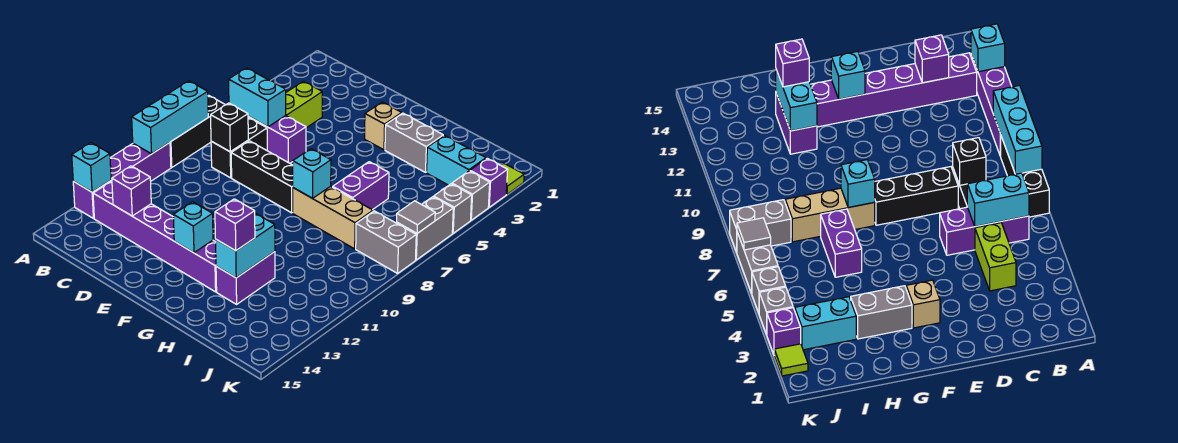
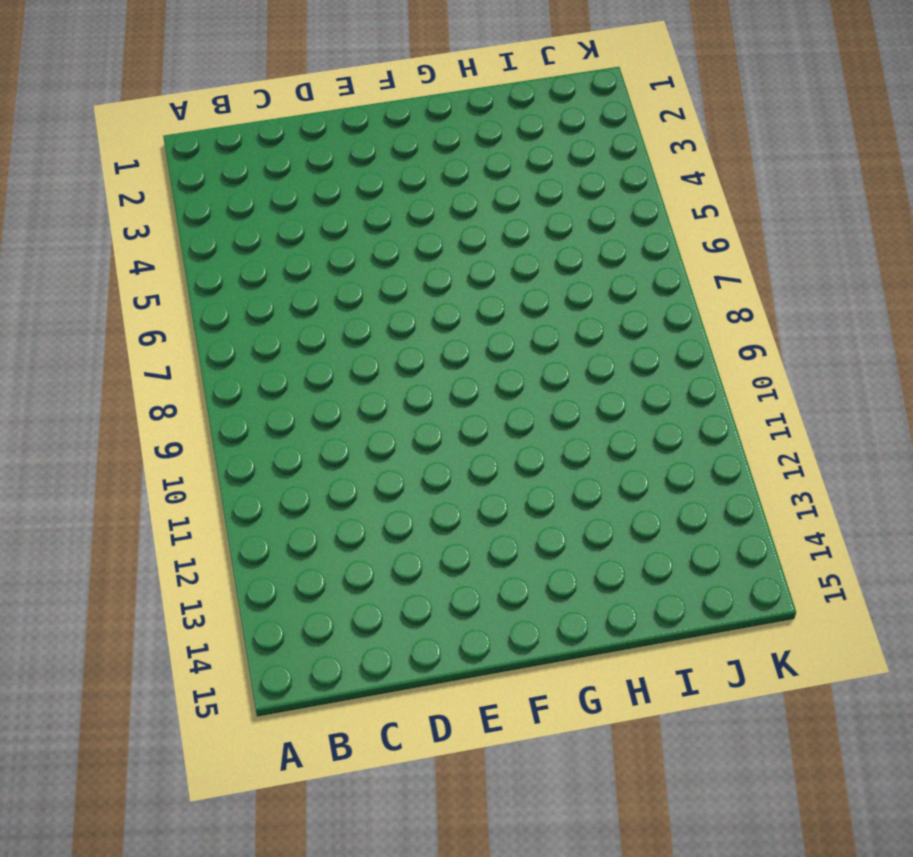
none -> black brick A7:A9 level 1
none -> purple brick A10:A13 level 1
none -> purple brick B6:D6 level 1

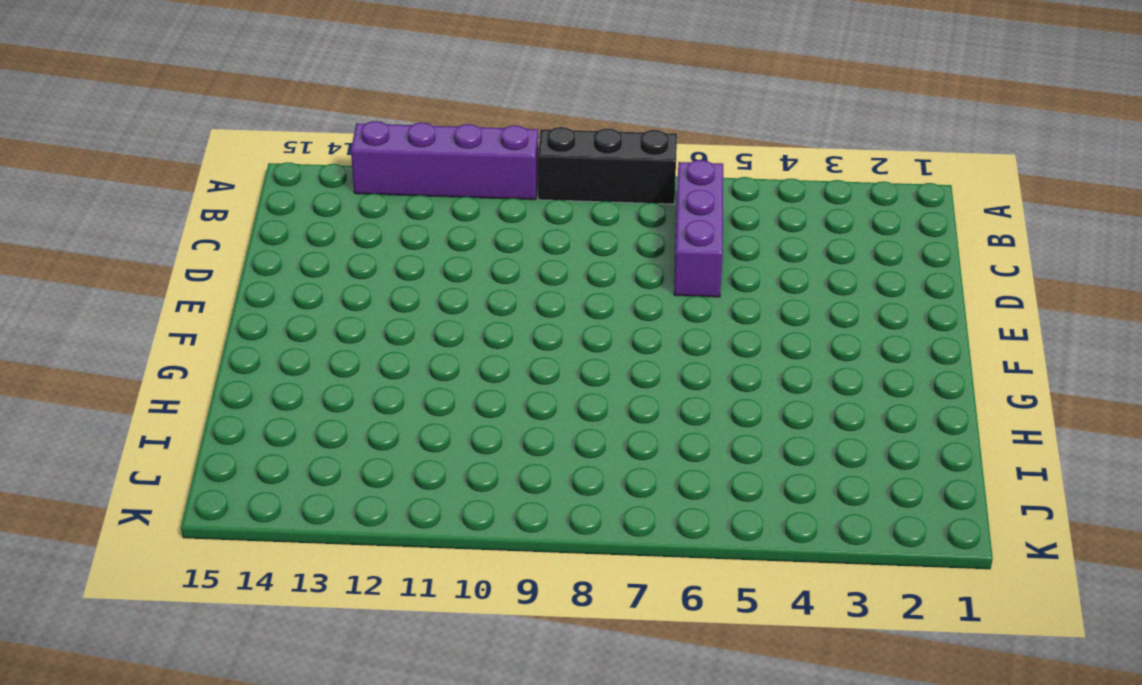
none -> purple brick B13:G13 level 1
none -> lime brick C4:C5 level 1
none -> black brick C7:C8 level 1

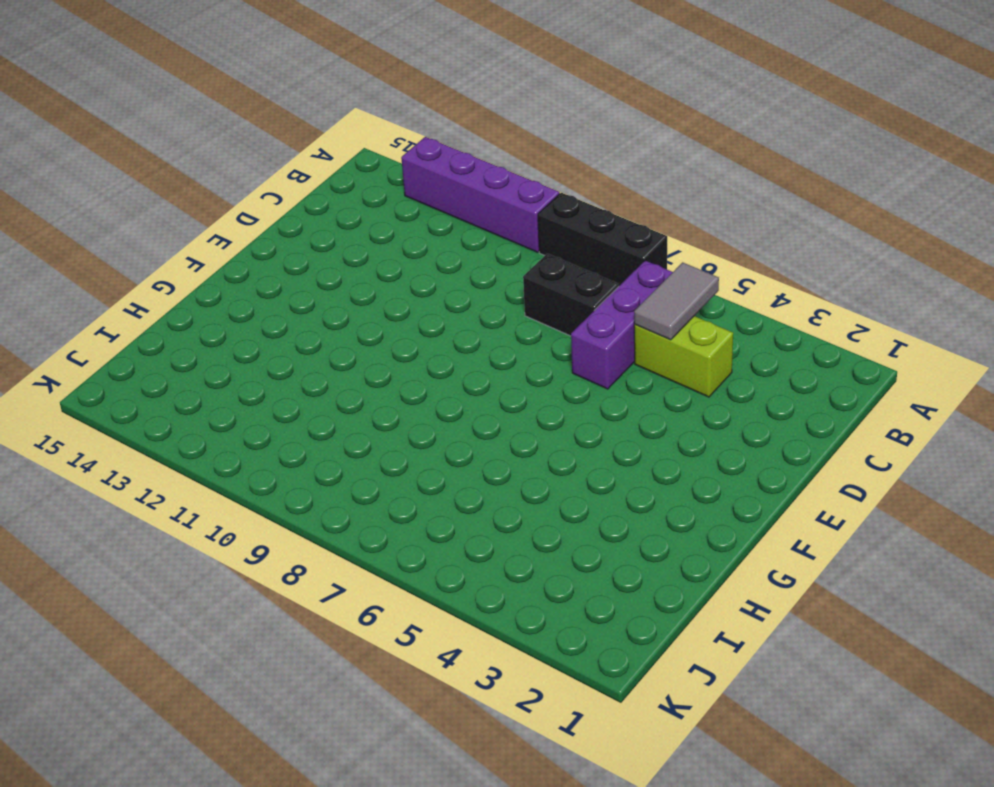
grey tile B5:C5 level 2 -> none
none -> purple brick B13:G13 level 1
none -> black brick D8:F8 level 1
none -> tan brick F3 level 1

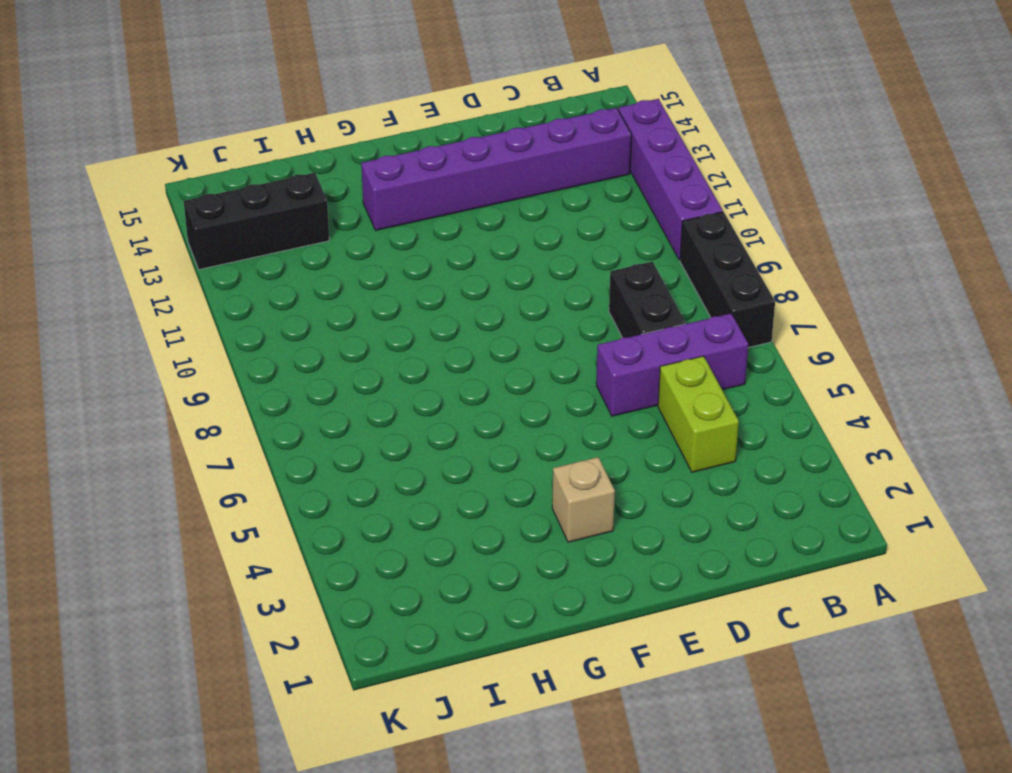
black brick I13:K13 level 1 -> black brick D8:F8 level 1
none -> grey brick G3:H3 level 1
none -> tan brick G8:I8 level 1
none -> purple brick H6:H7 level 1

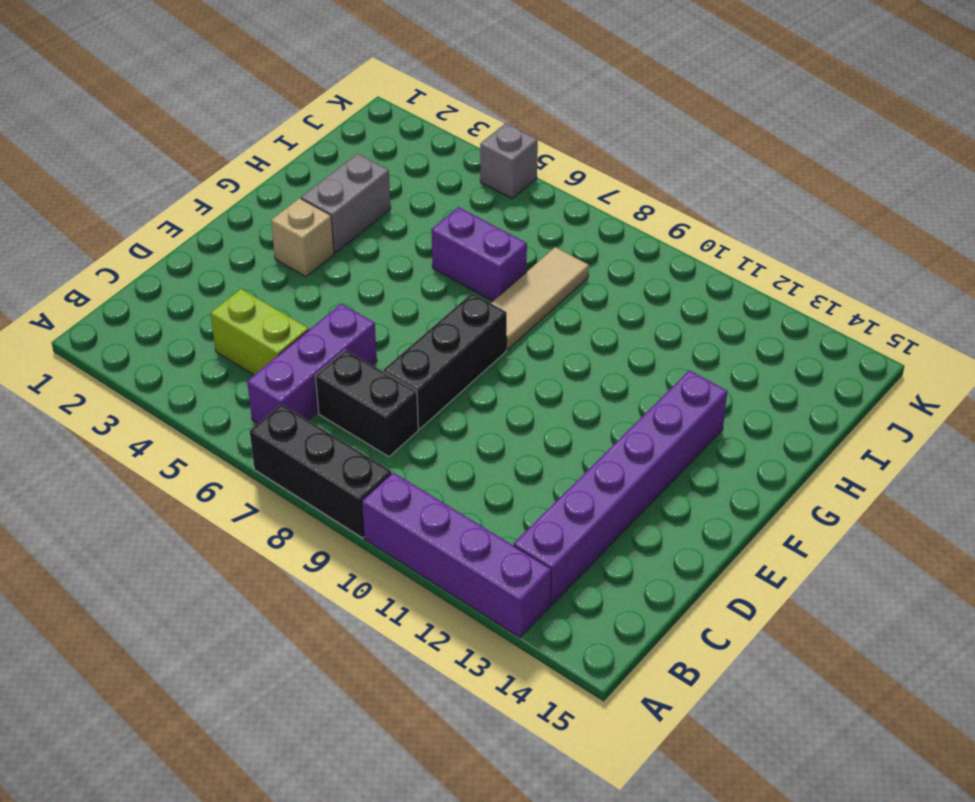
tan tile G8:I8 level 1 -> tan brick G8:I8 level 1
none -> purple brick H12:H13 level 1
none -> cyan brick I3:J3 level 1
none -> grey brick J8:K8 level 1

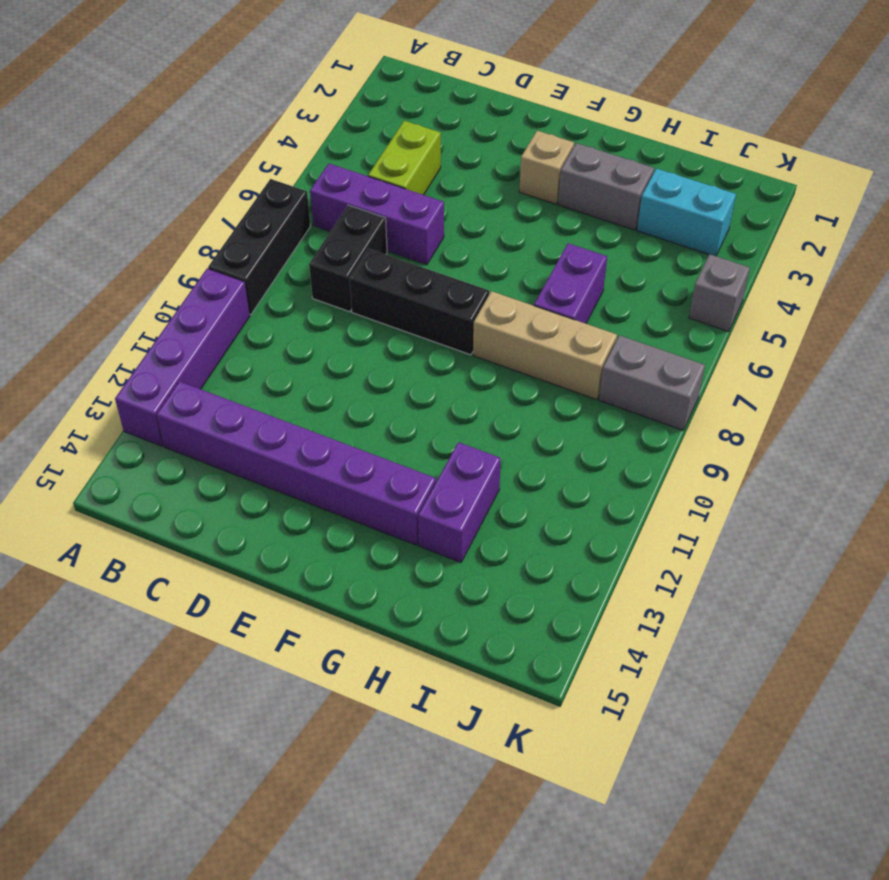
none -> lime tile K2 level 1
none -> purple brick K3 level 1
none -> grey brick K4 level 1

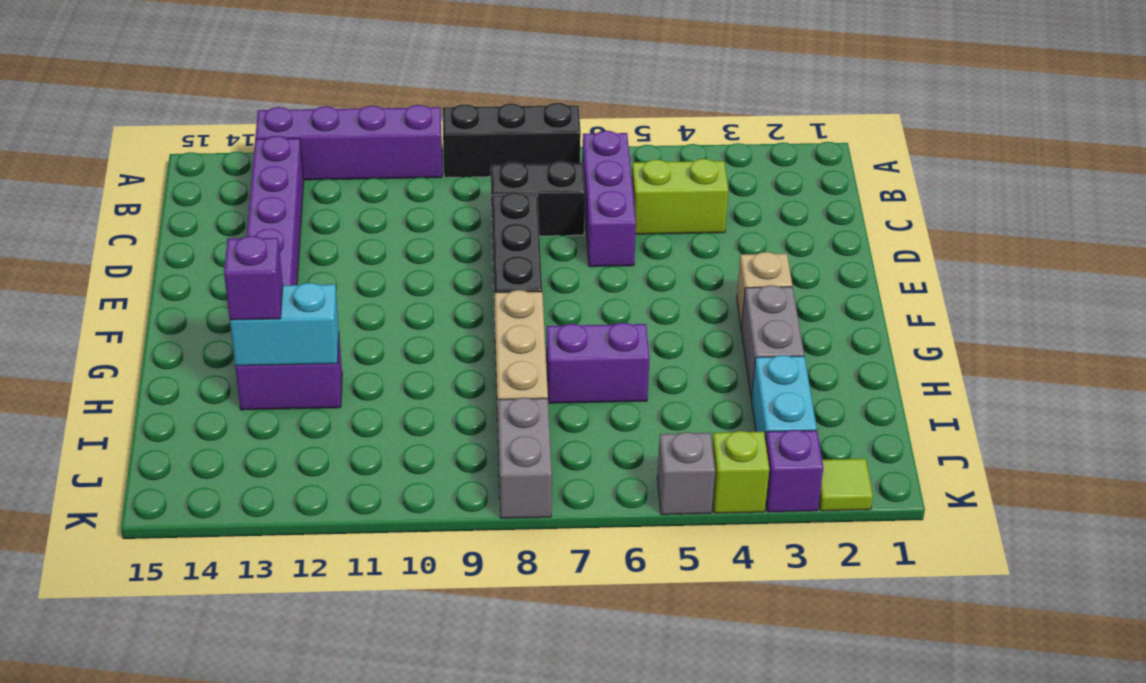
lime brick K4 level 1 -> grey brick K4 level 1
none -> grey brick K6:K7 level 1
none -> cyan brick A8:A10 level 2
none -> cyan brick A13 level 2

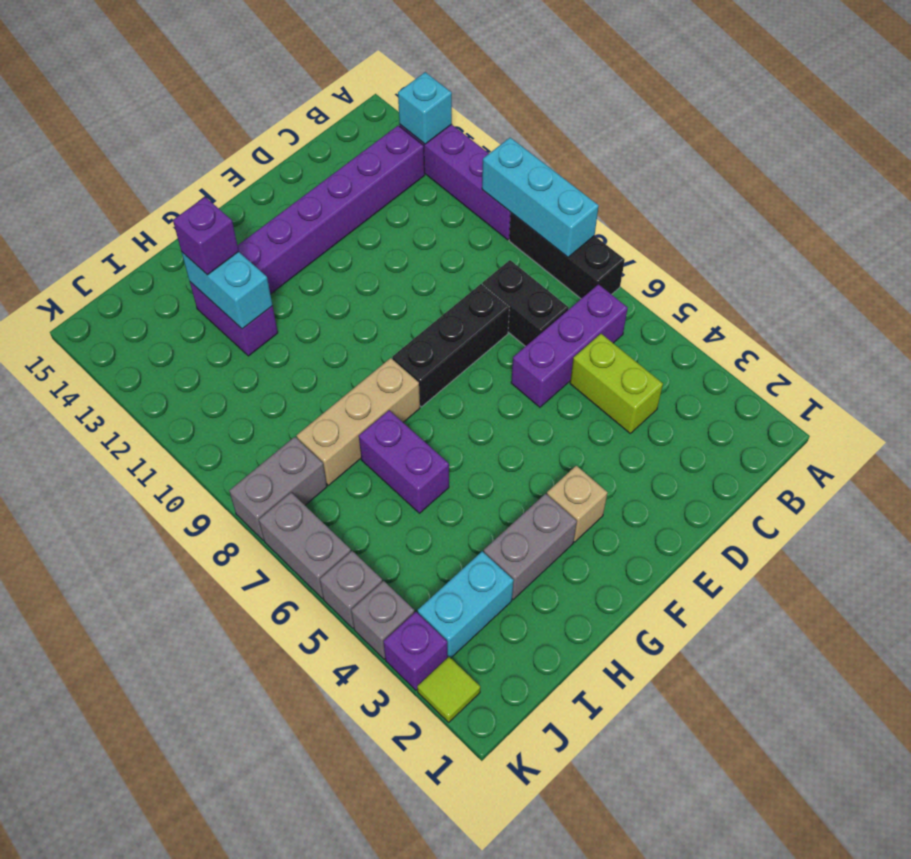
none -> cyan brick B6:C6 level 2
none -> black brick C8 level 2
none -> purple brick C13 level 2

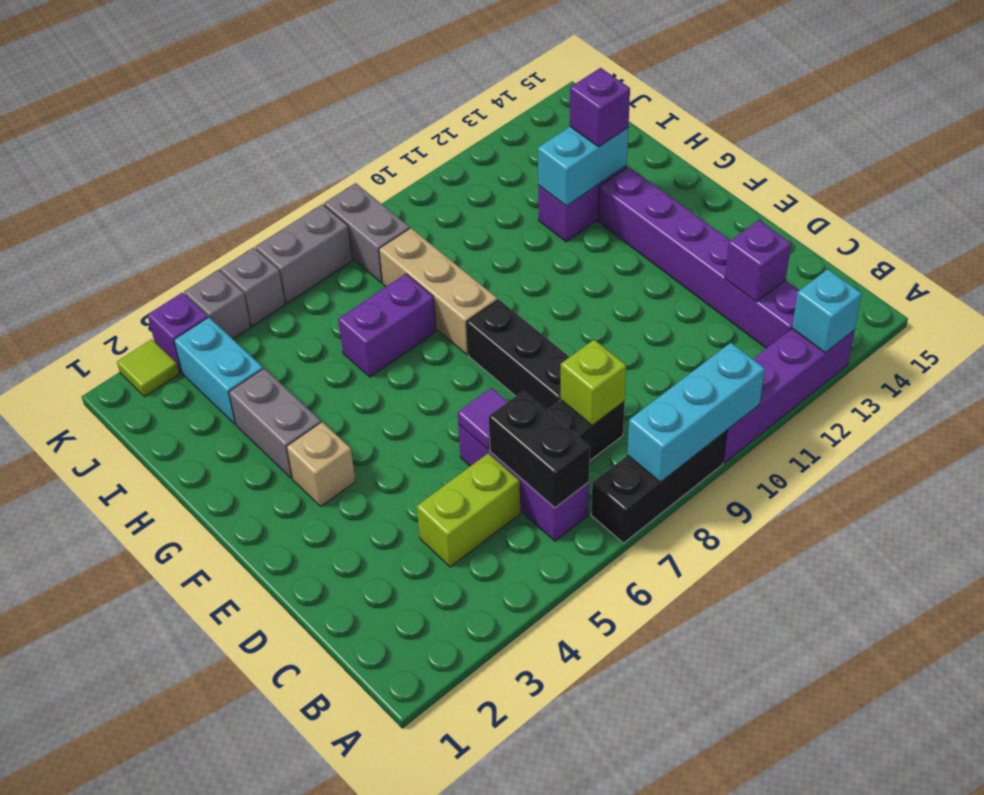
black brick B6:C6 level 2 -> cyan brick B6:C6 level 2
lime brick C8 level 2 -> black brick C8 level 2
purple tile D6 level 2 -> none
none -> cyan brick F13 level 2
none -> cyan brick G8 level 2
none -> grey tile K7 level 2

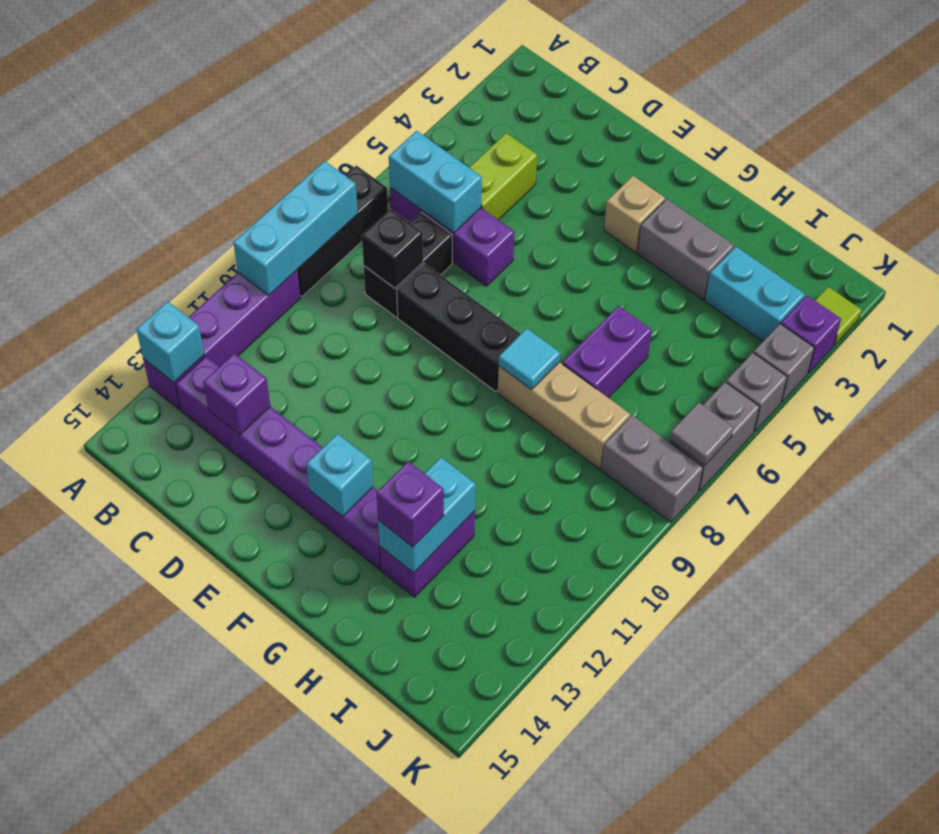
cyan tile G8 level 2 -> cyan brick G8 level 2

